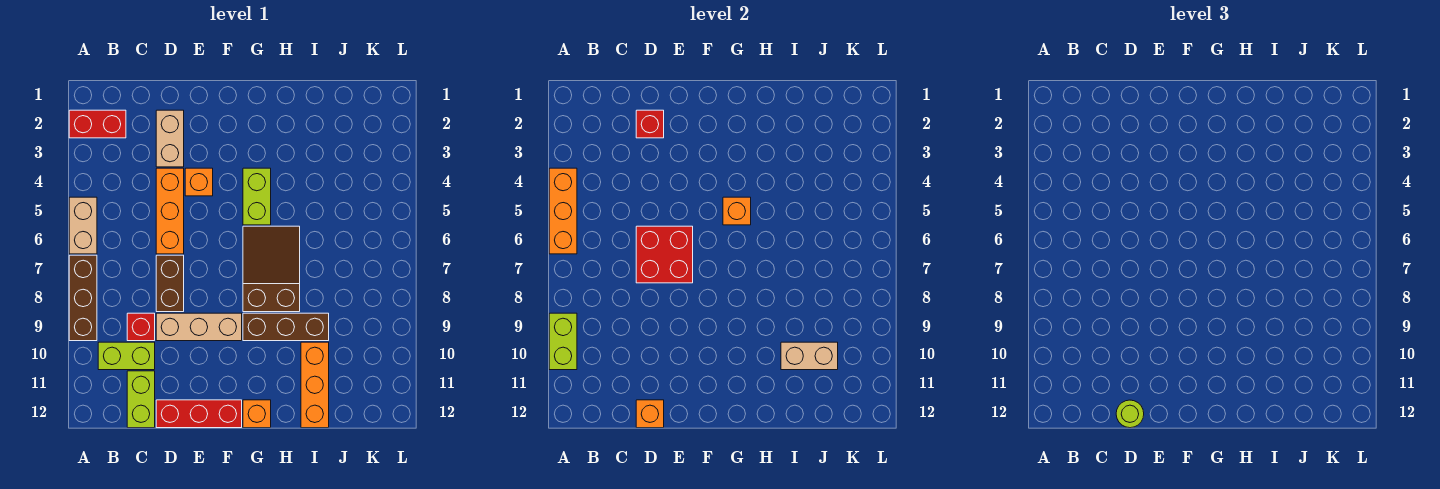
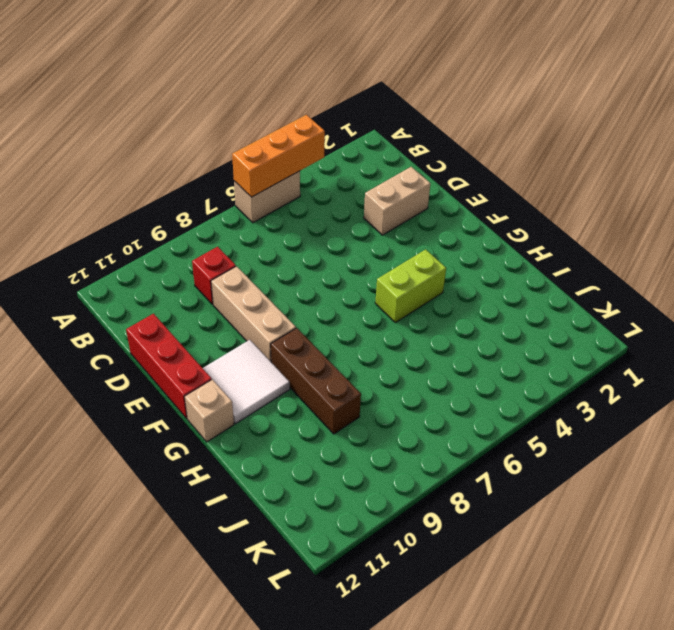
white tile F10:G11 level 1 -> none
tan brick G12 level 1 -> orange brick G12 level 1
none -> red brick A2:B2 level 1
none -> brown brick A7:A9 level 1
none -> lime brick B10:C10 level 1

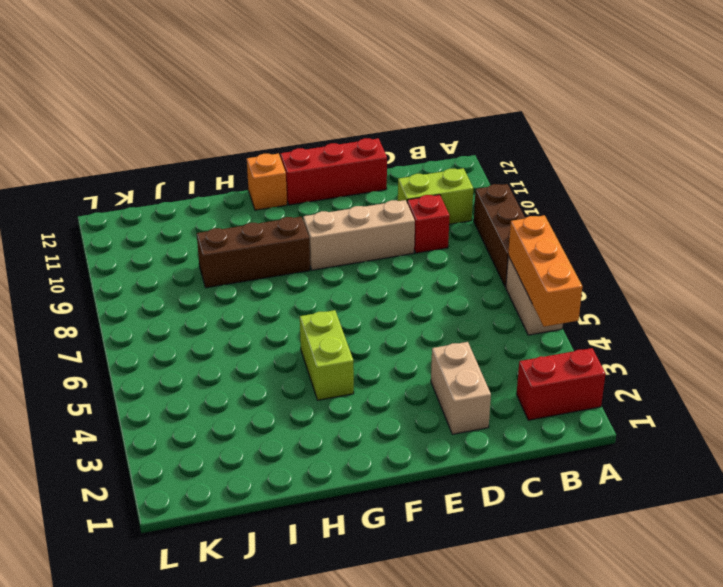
none -> lime brick C11:C12 level 1
none -> orange brick D4:D6 level 1
none -> brown brick D7:D8 level 1

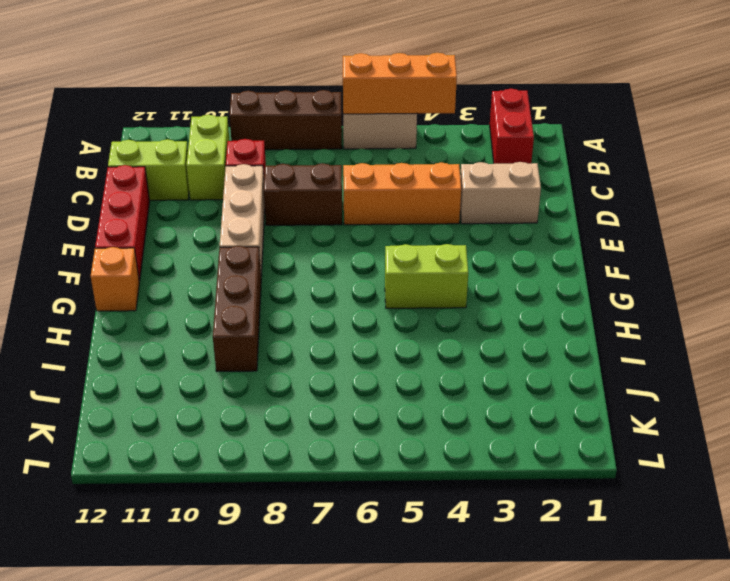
none -> orange brick E4 level 1
none -> brown slope G6:H8 level 1 top 8
none -> orange brick I10:I12 level 1

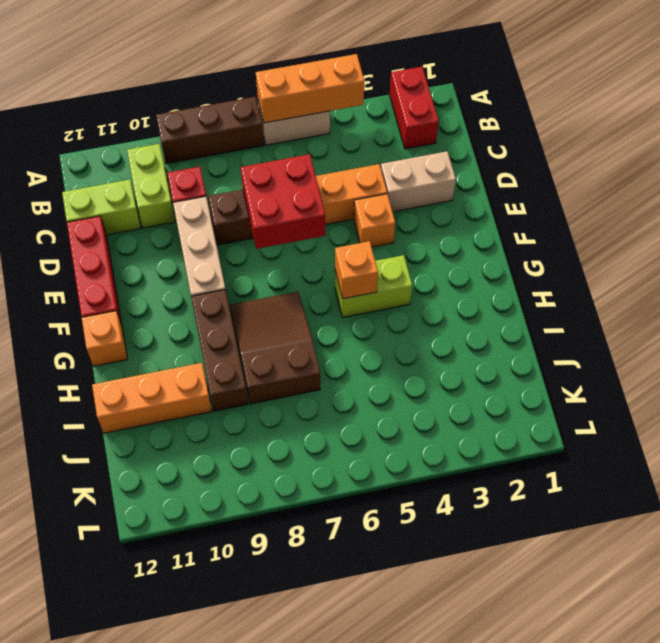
brown slope G7:I8 level 1 top I -> brown slope G6:H8 level 1 top 8
none -> lime brick A9:A10 level 2
none -> red brick D2 level 2
none -> orange brick D12 level 2

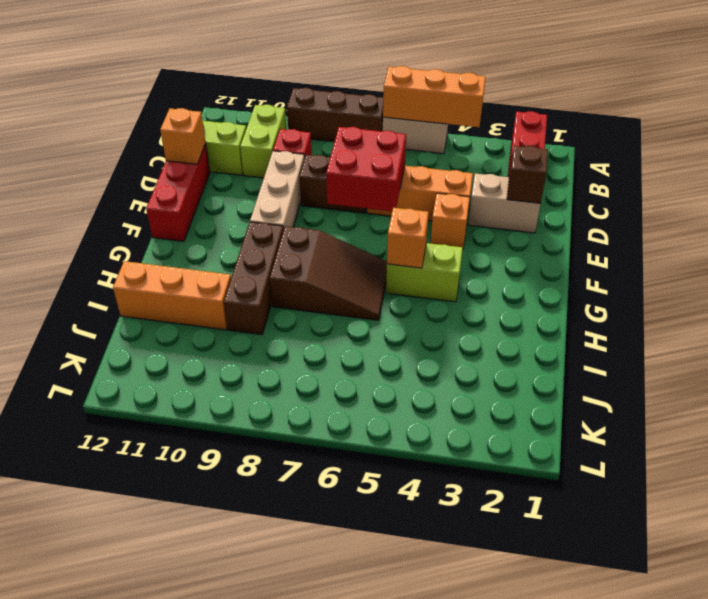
brown brick D2 level 2 -> red brick D2 level 2
none -> orange brick G12 level 1
none -> lime brick A9:A10 level 2
none -> tan brick I10:J10 level 2

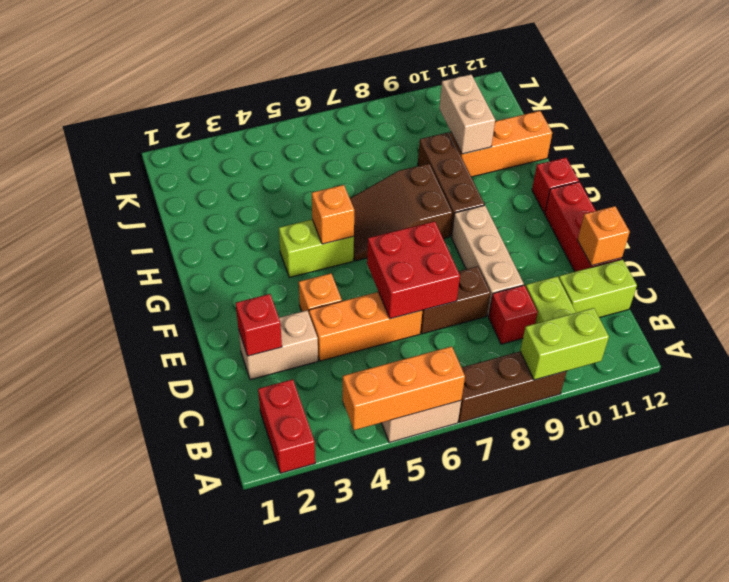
red brick G12 level 1 -> orange brick G12 level 1
none -> lime round brick D12 level 3

